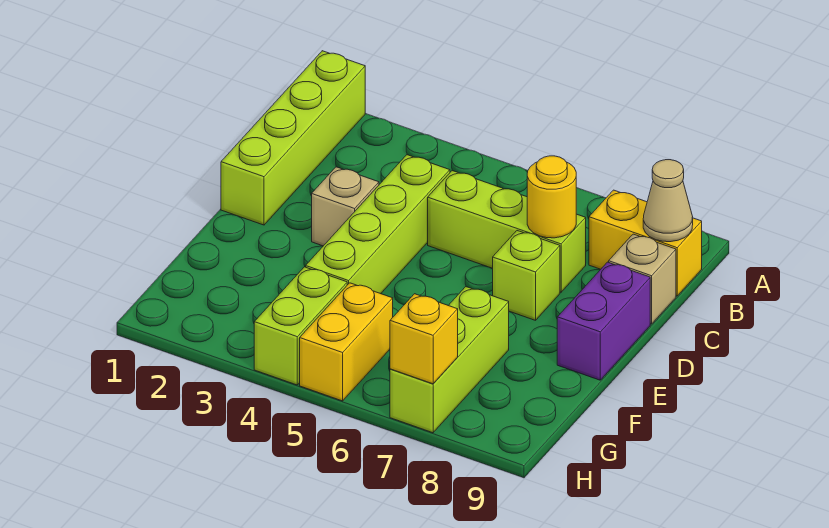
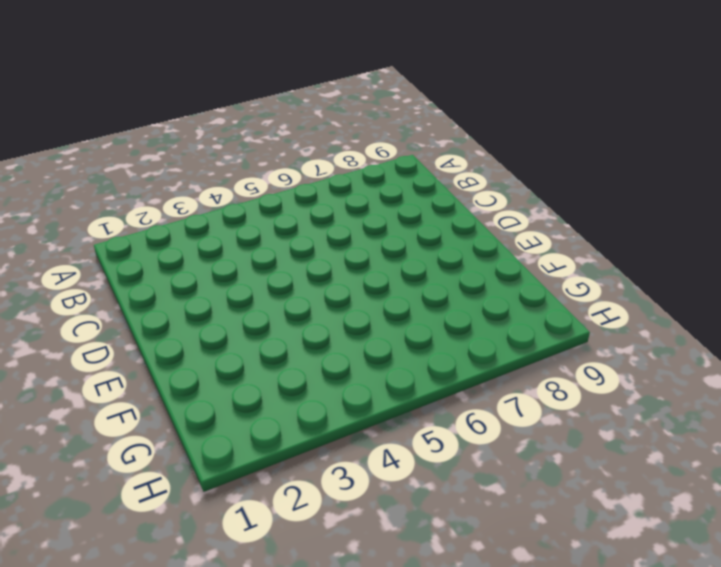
none -> lime brick A1:D1 level 1
none -> yellow brick B8:B9 level 1
none -> lime brick C4:F4 level 1

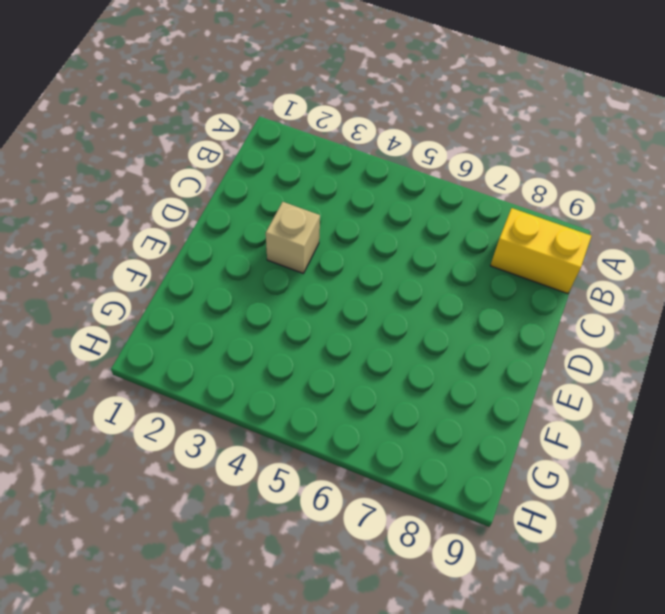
none -> lime brick A1:D1 level 1
none -> lime brick C4:F4 level 1
none -> lime brick C5:C7 level 1

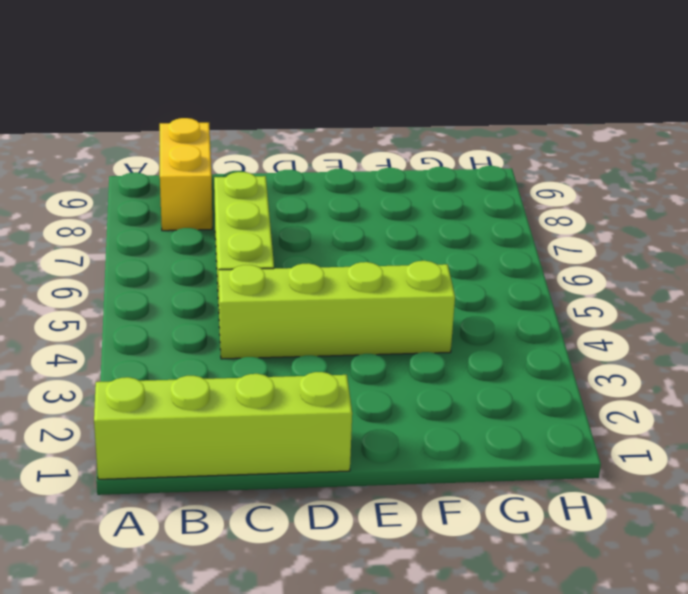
none -> tan brick C9 level 1
none -> tan brick D3 level 1
none -> lime brick D7 level 1

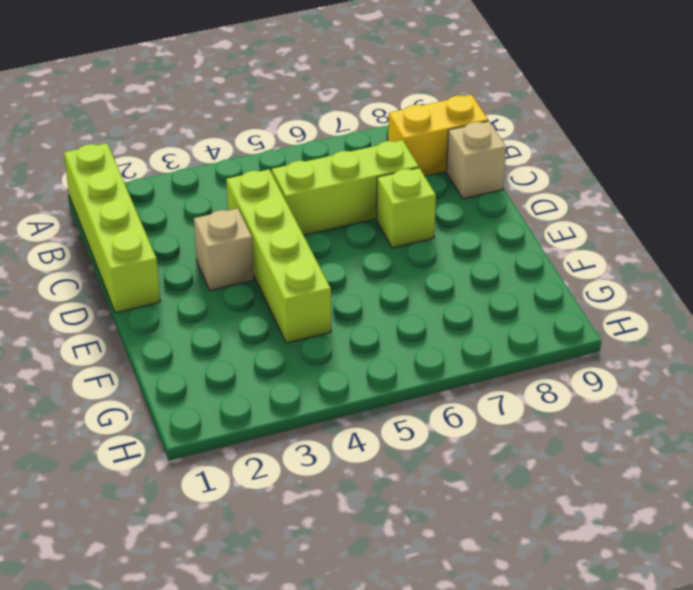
none -> purple brick D9:E9 level 1
none -> lime brick F7:H7 level 1
none -> lime brick G4:H4 level 1

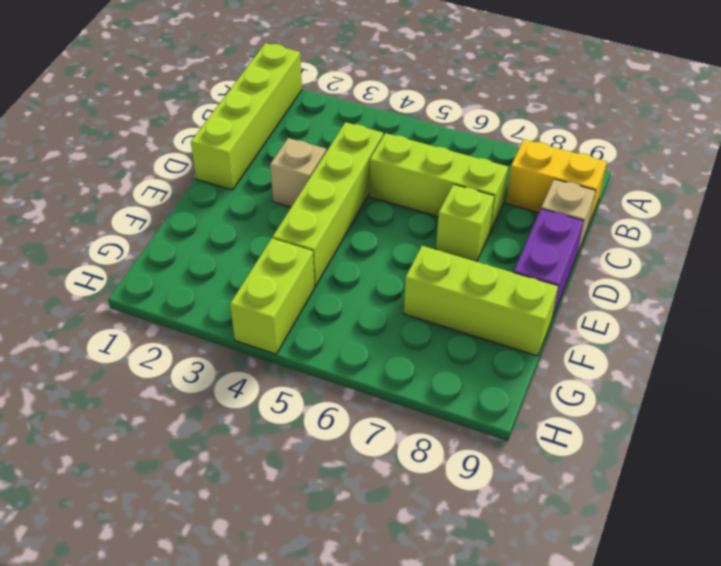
lime brick F7:F9 level 1 -> lime brick F7:H7 level 1
none -> yellow brick G5:H5 level 1
none -> tan cone B9 level 2
none -> yellow round brick C7 level 2

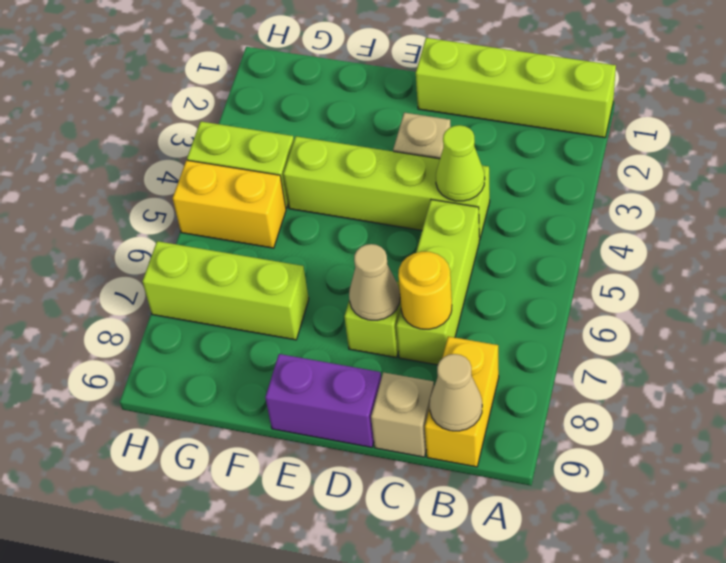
lime cone C4 level 2 -> none
tan cone D7 level 2 -> none
none -> yellow brick H7 level 2

